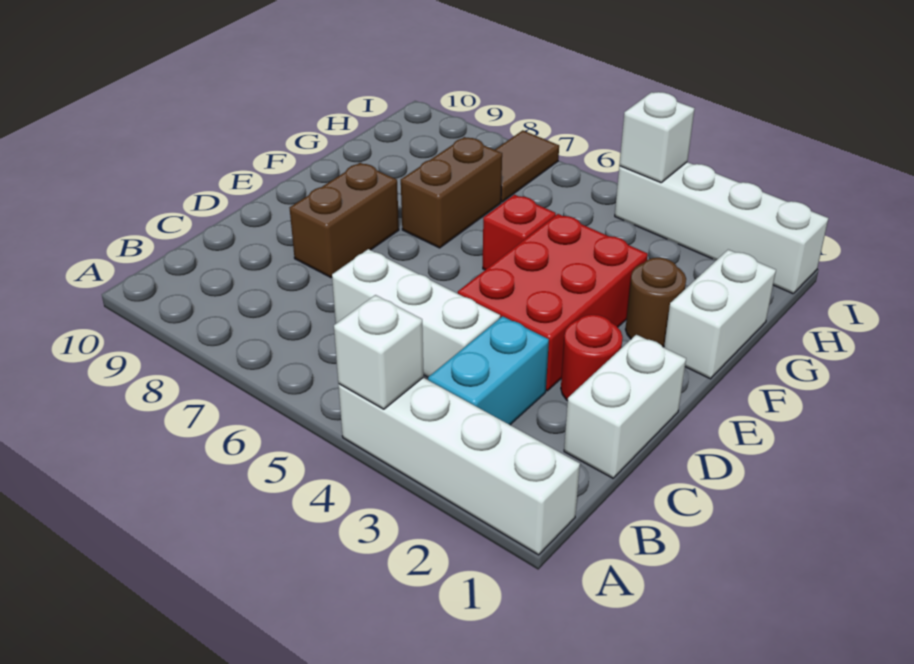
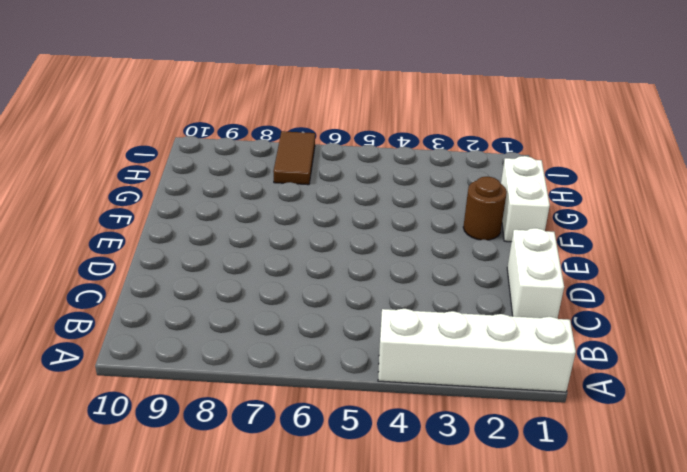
none -> cyan brick B3:C3 level 1
none -> white brick C4:C6 level 1
none -> red round brick D2 level 1

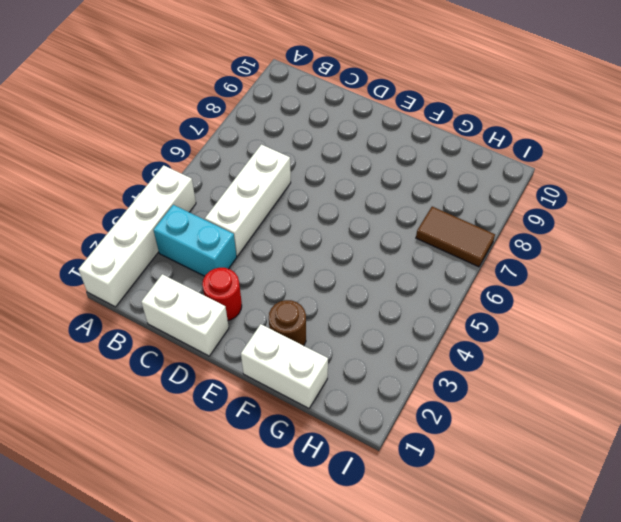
none -> red brick D3:F4 level 1
none -> brown brick D8:E8 level 1
none -> red brick F5 level 1

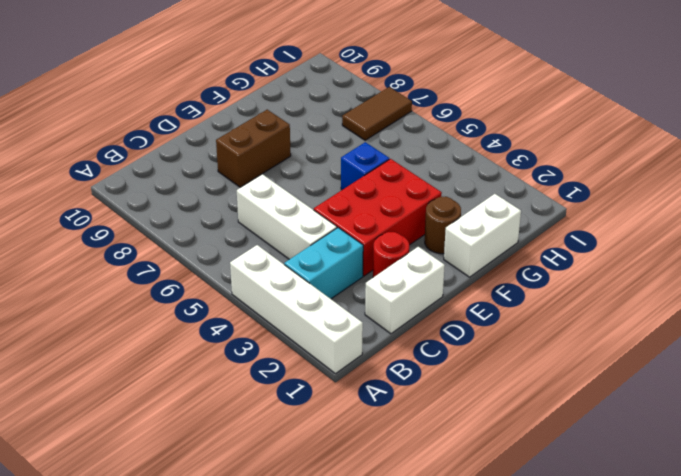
blue brick F5 level 1 -> red brick F5 level 1
none -> brown brick F7:G7 level 1
none -> white brick I1:I4 level 1
none -> white brick A4 level 2

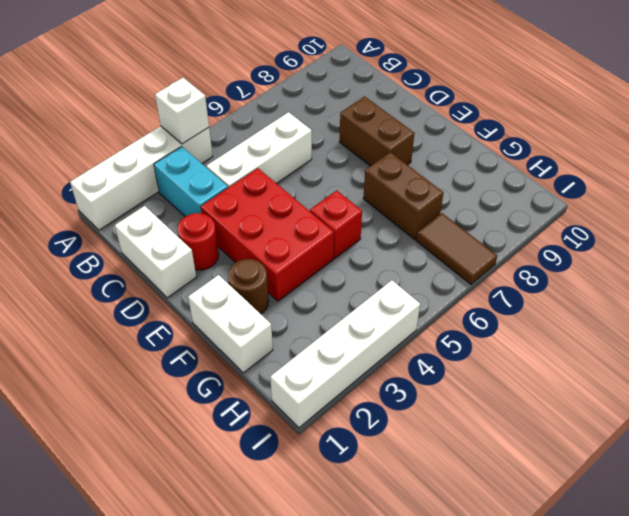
none -> white brick I4 level 2

